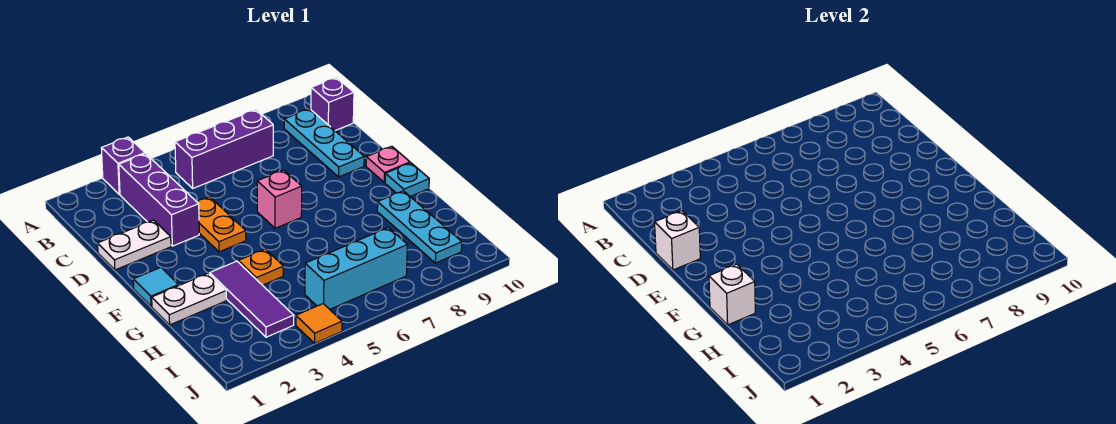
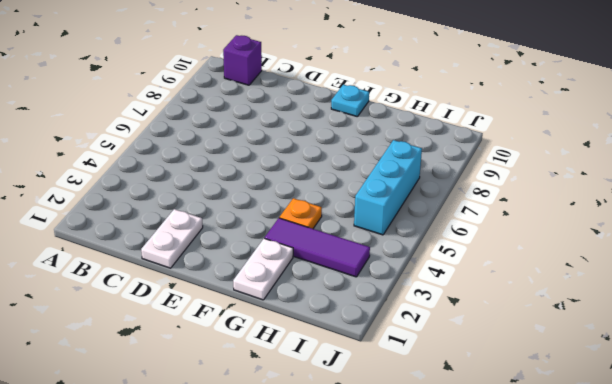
none -> purple brick A3 level 1
none -> purple brick B3:D3 level 1
none -> purple brick B5:B7 level 1

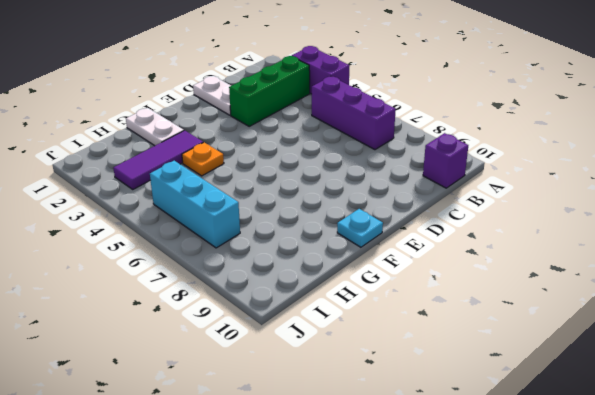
purple brick A3:A4 level 1 -> purple brick A3 level 1
green brick B3:D3 level 1 -> purple brick B3:D3 level 1
none -> cyan plate B9:D9 level 1
none -> orange plate D4:E4 level 1
none -> pink brick E6 level 1

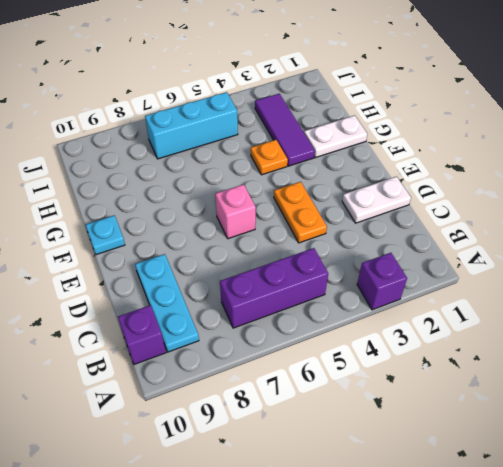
none -> purple brick B3:D3 level 1
none -> pink plate E10 level 1
none -> cyan tile F1 level 1

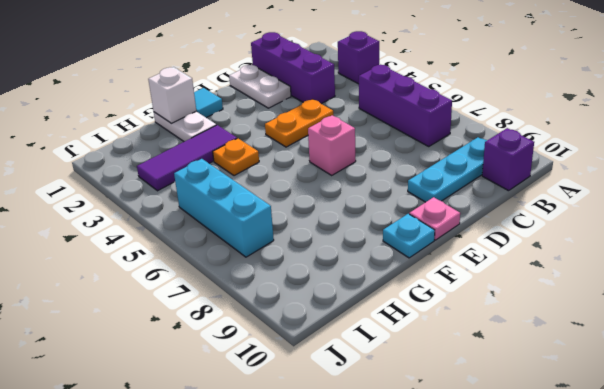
purple brick C1:C3 level 1 -> purple brick B3:D3 level 1
none -> cyan plate G9:I9 level 1
none -> orange tile J4 level 1
none -> white brick D1 level 2

